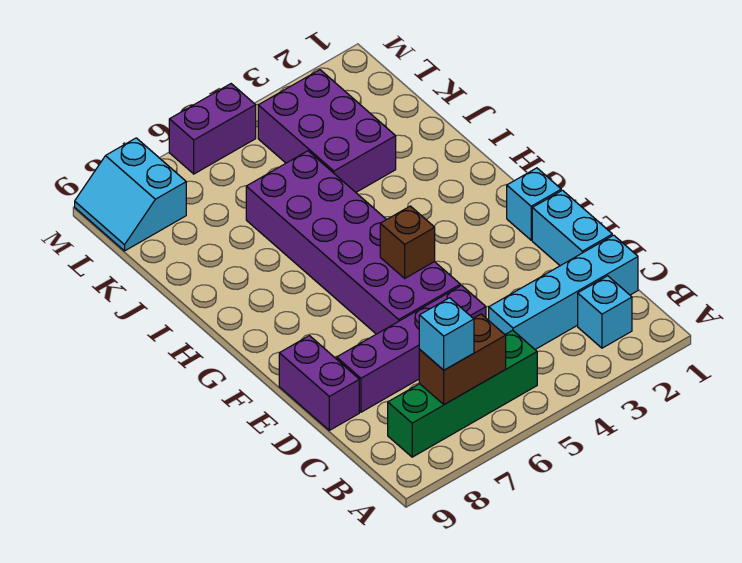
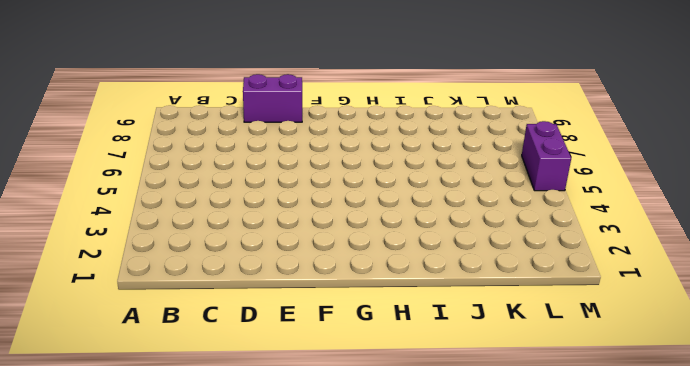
none -> cyan brick B2 level 1
none -> green brick B5:B8 level 1
none -> cyan brick C1:C4 level 1

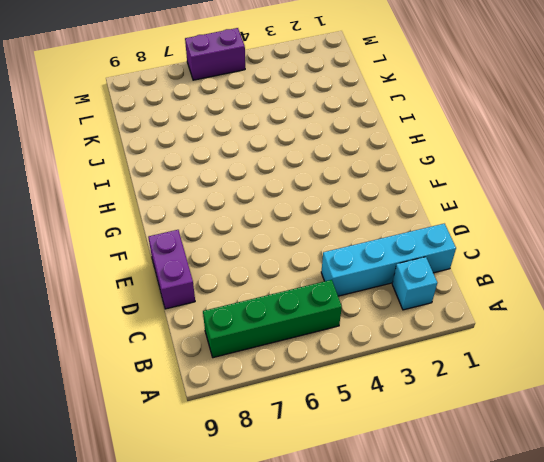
none -> cyan brick D1:E1 level 1
none -> purple brick D5:D8 level 1
none -> purple brick E5:J6 level 1

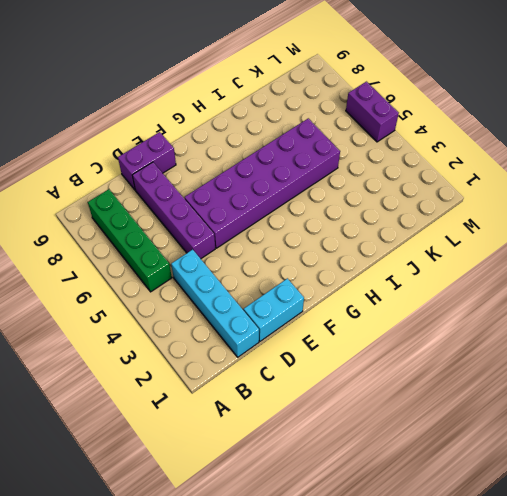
none -> cyan brick B2 level 1
none -> cyan brick F1 level 1
none -> purple brick J3:L4 level 1

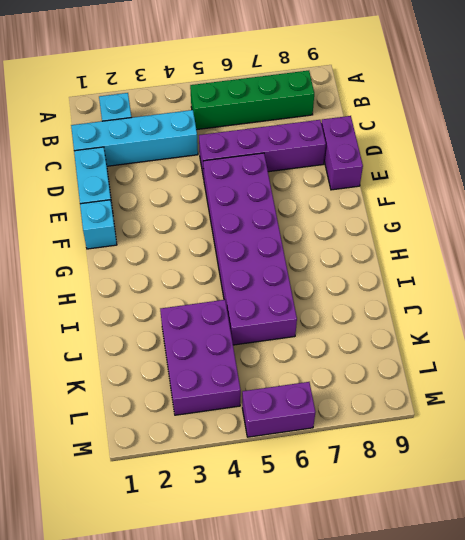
none -> cyan slope L8:M9 level 1 top 8
none -> brown brick B6:B7 level 2
none -> brown brick F5 level 2

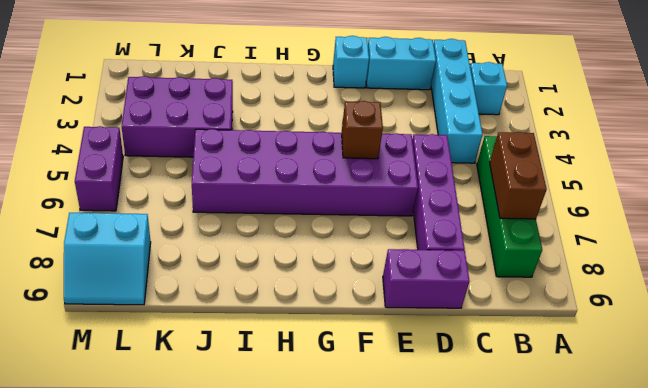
none -> cyan brick B7 level 3

